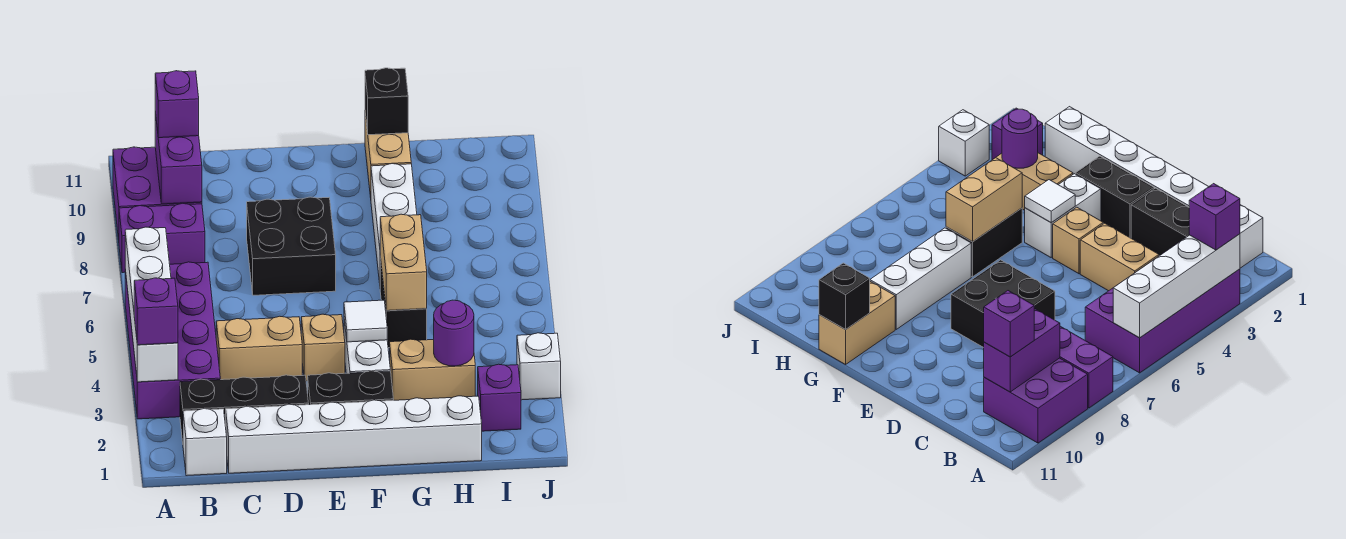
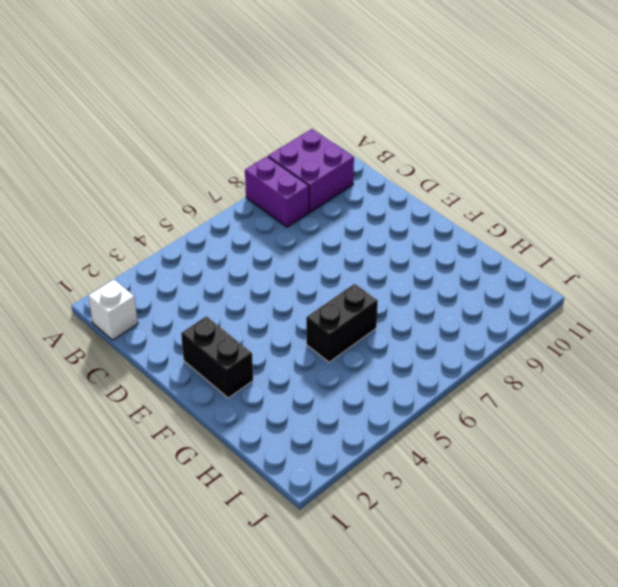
none -> purple brick A3:B6 level 1
none -> black brick B2:D2 level 1
none -> white brick C1:H1 level 1

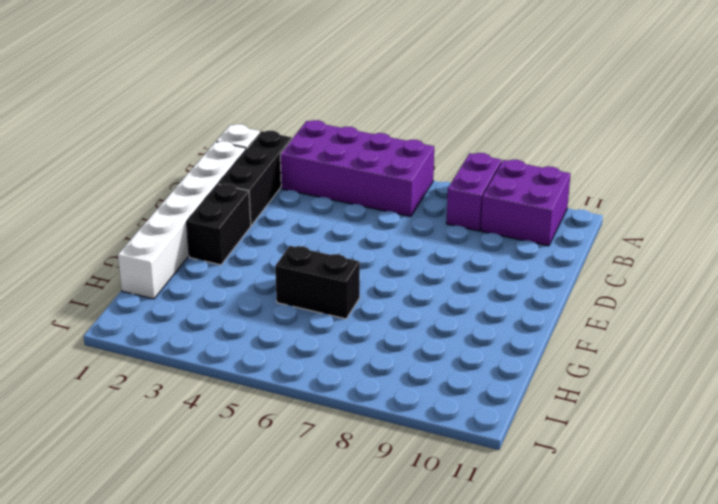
none -> tan brick C4:D4 level 1
none -> black brick D7:E8 level 1
none -> tan brick E4 level 1

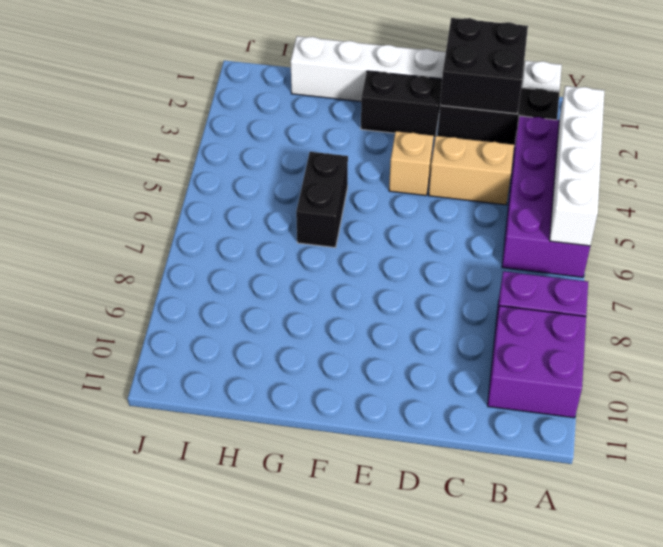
black brick C1:D2 level 2 -> black brick D7:E8 level 1
none -> white brick F3:F4 level 1
none -> tan brick G3:H3 level 1
none -> white brick G7:G9 level 1

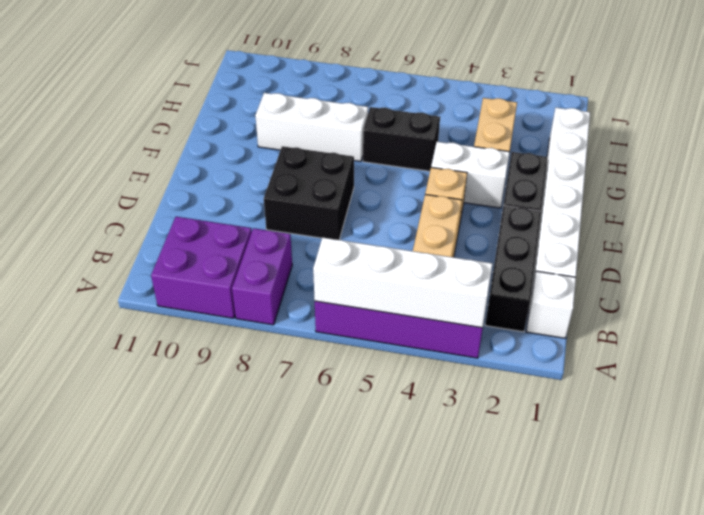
none -> tan brick G10:G11 level 1
none -> purple brick I2 level 1
none -> white brick J3 level 1

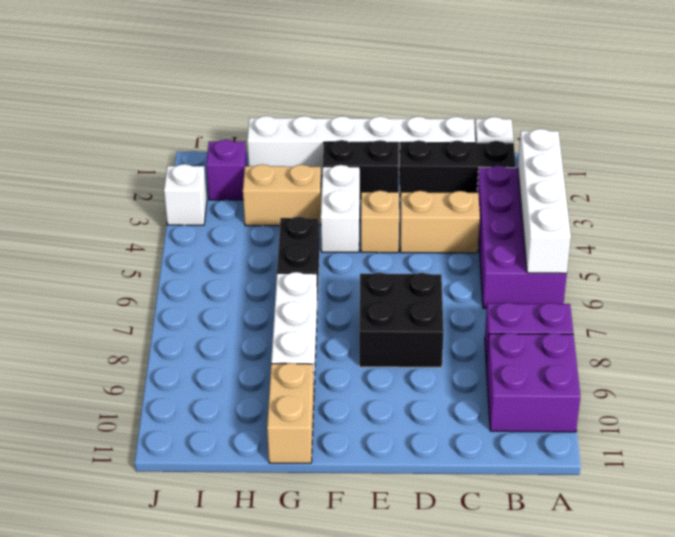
none -> purple brick B9:B10 level 2
none -> white tile F4 level 2
none -> tan brick G5:G6 level 2

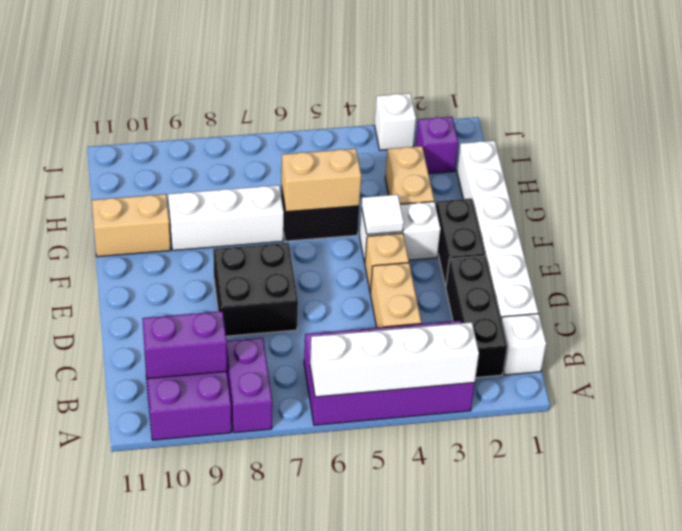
none -> black brick G11 level 2
none -> purple round brick H3 level 2
none -> purple brick A3 level 3

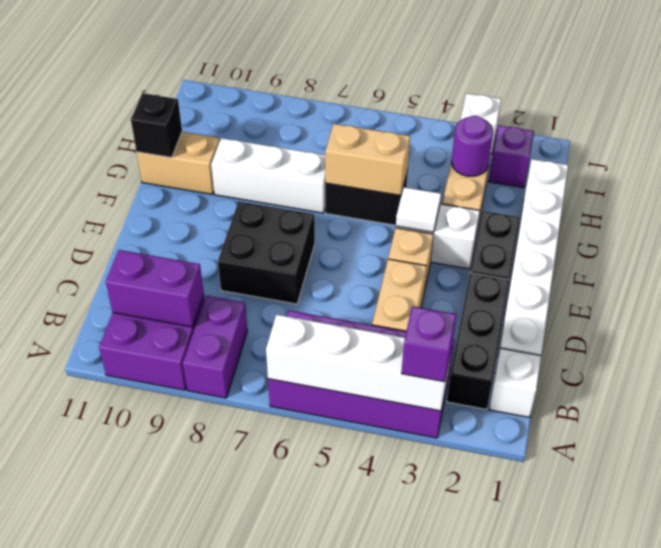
none -> purple brick B10 level 3

